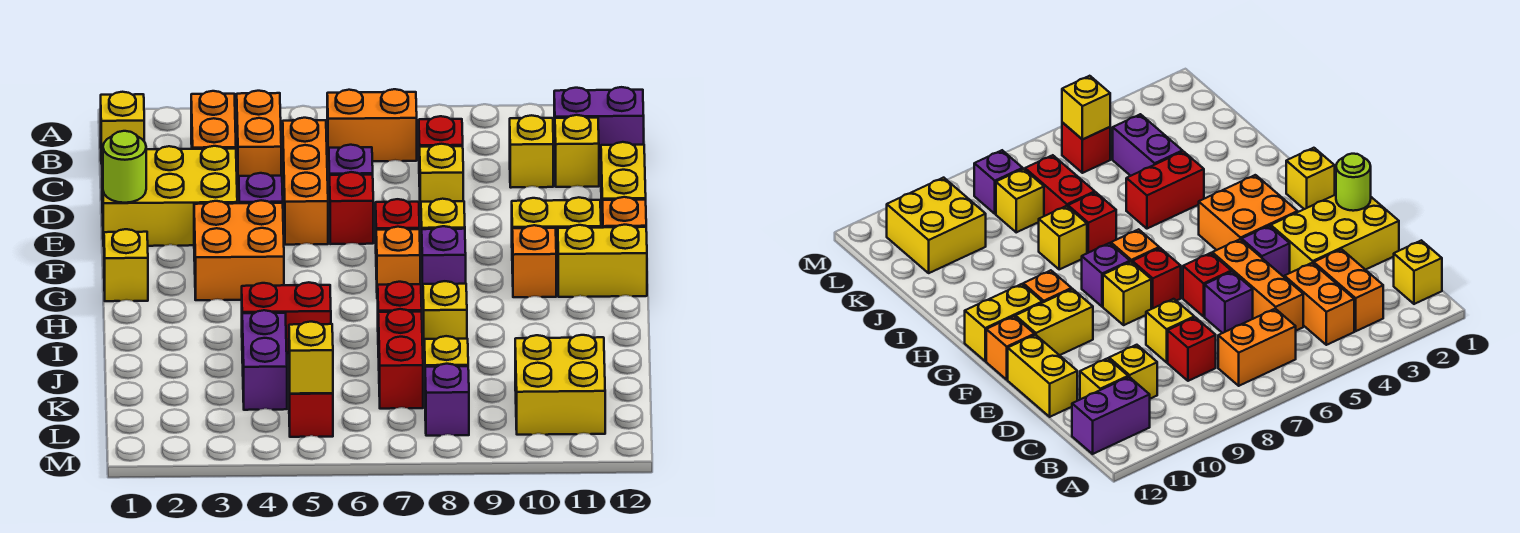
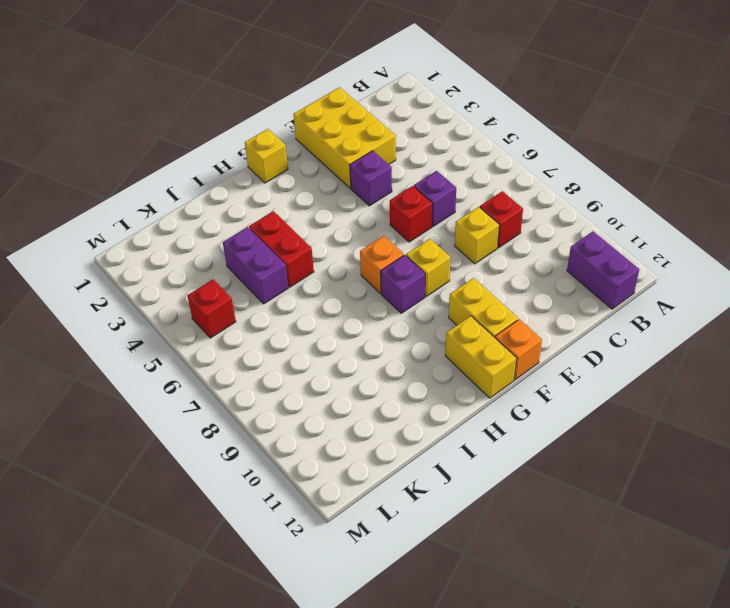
purple brick J4:J5 level 1 -> purple brick J4:K4 level 1
none -> yellow brick B1 level 1
none -> orange brick B3:C3 level 1
none -> orange brick B4:C4 level 1
none -> orange brick B6:B7 level 1

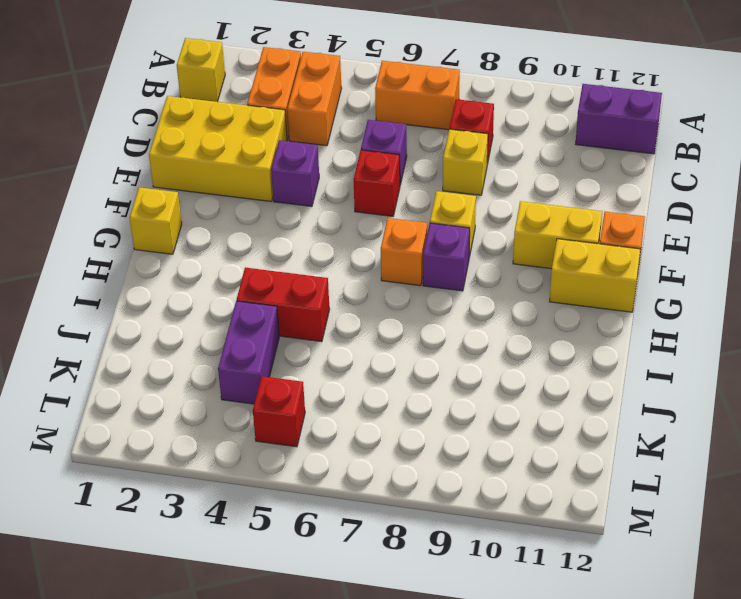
none -> orange brick C5:E5 level 1
none -> yellow brick C10 level 1
none -> yellow brick C11 level 1
none -> yellow brick D12:E12 level 1

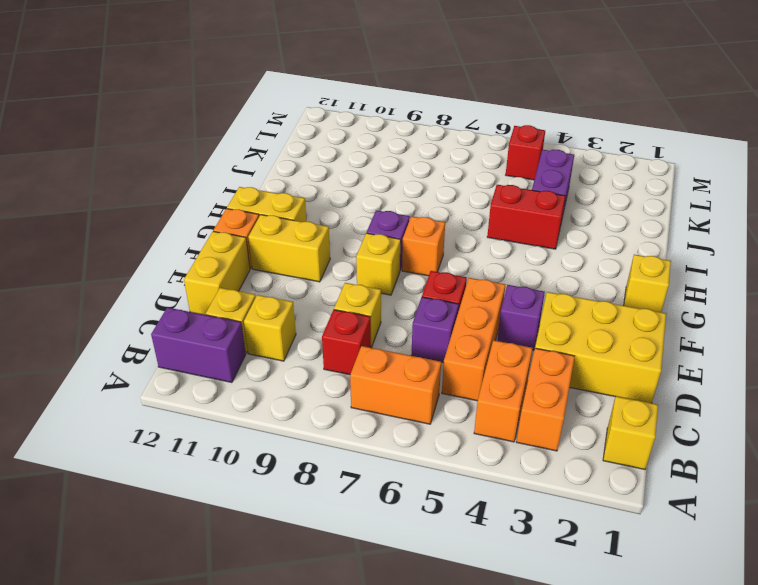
none -> orange brick F3:G4 level 1
none -> red brick F7 level 1
none -> orange brick G10 level 1
none -> red brick I7 level 1

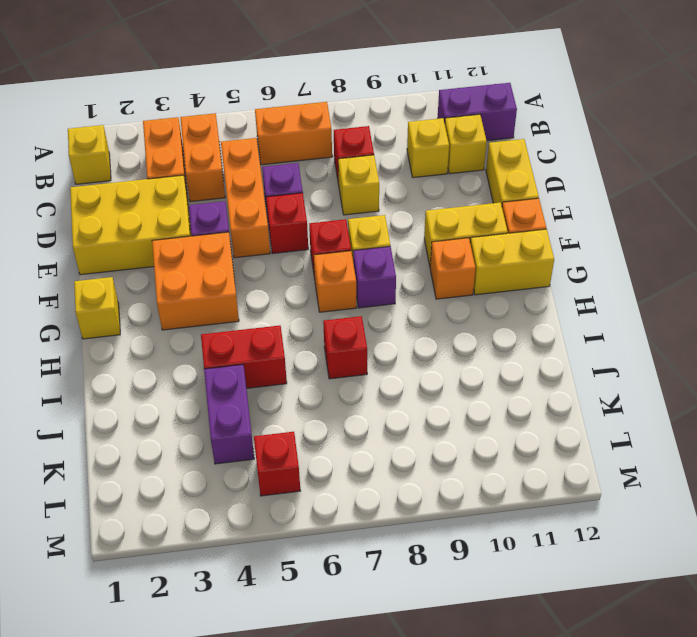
none -> yellow brick I8 level 1
none -> red brick J7:K7 level 1
none -> yellow brick K8 level 1
none -> yellow brick K10:L11 level 1

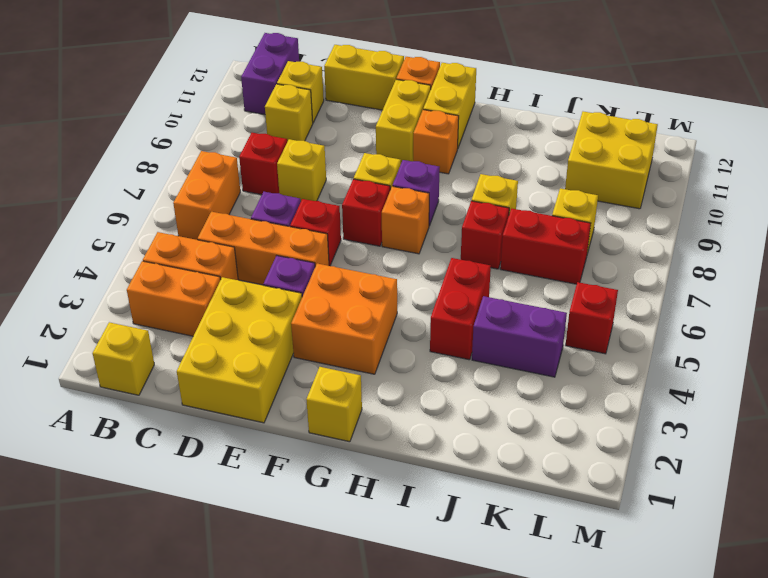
none -> purple brick L8 level 1
none -> lime round brick E1 level 2
none -> yellow brick L5 level 2

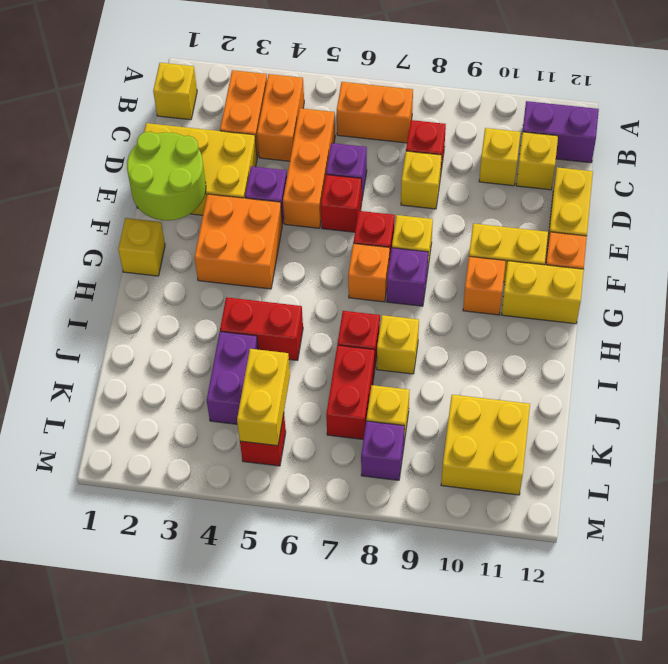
lime round brick E1:F2 level 2 -> lime round brick E1 level 2
yellow brick K5:L5 level 2 -> yellow brick L5 level 2

